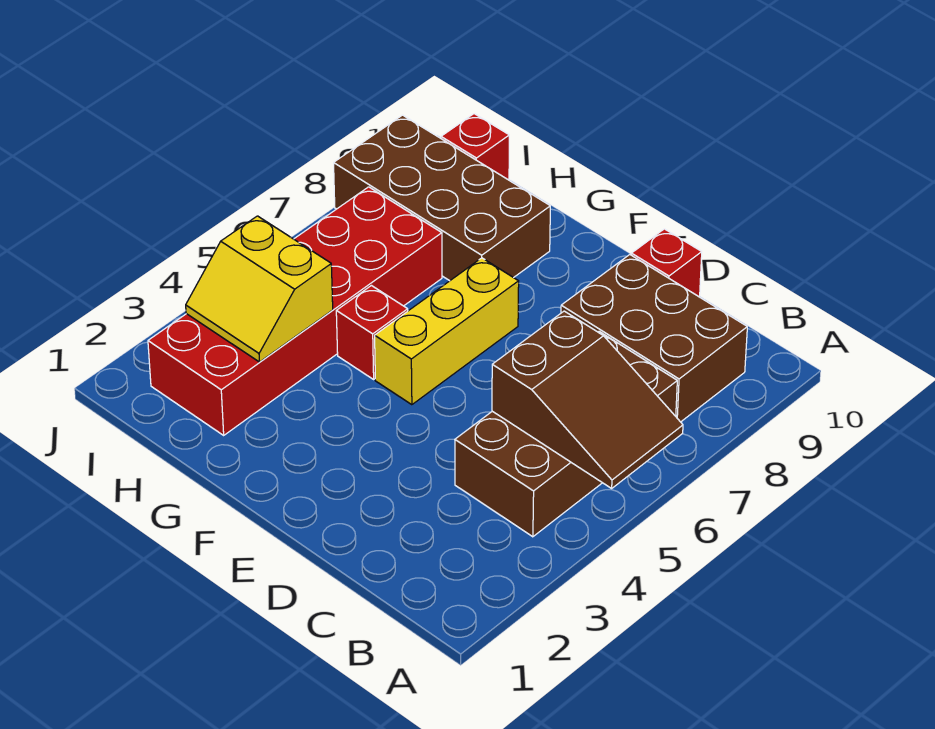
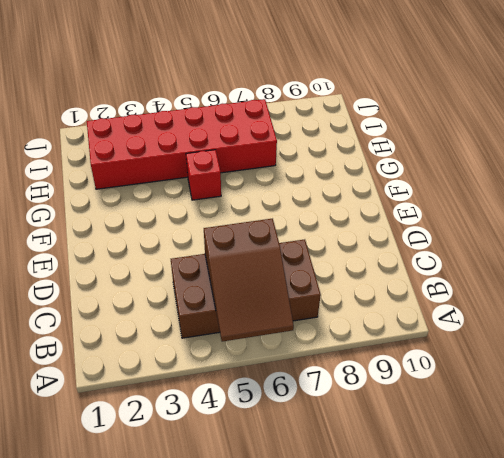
none -> brown brick B8:D9 level 1
none -> red brick D10 level 1

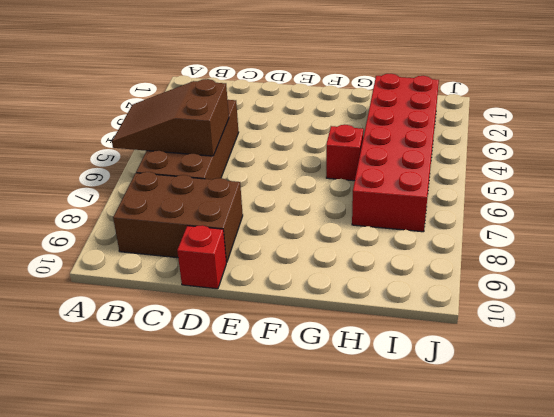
none -> yellow brick F5:F7 level 1
none -> brown brick G8:J9 level 1

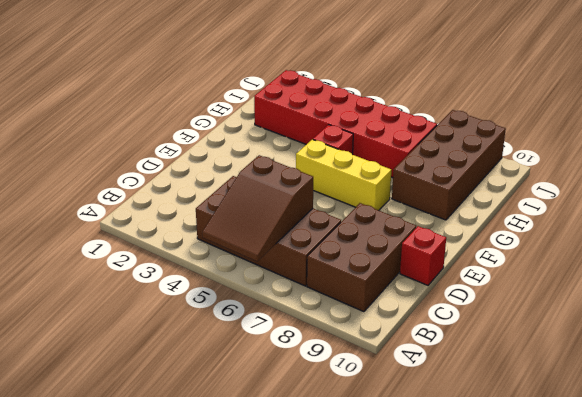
none -> red brick I10 level 1
none -> yellow slope H3:I4 level 2 top 4

